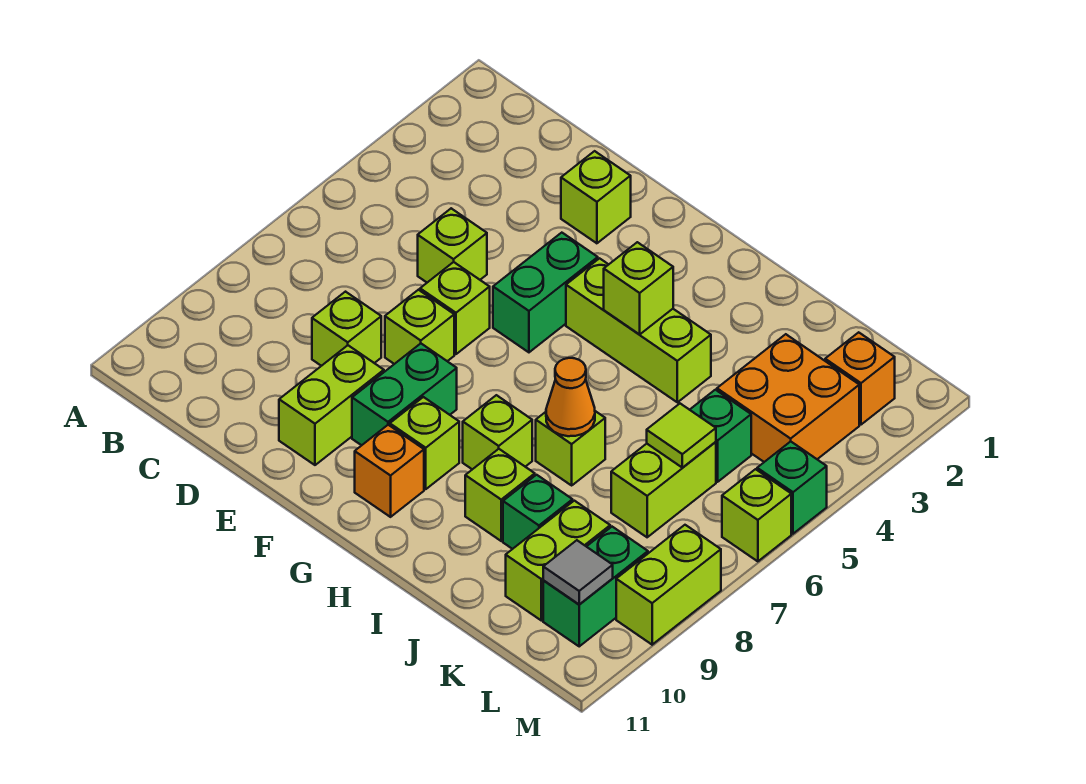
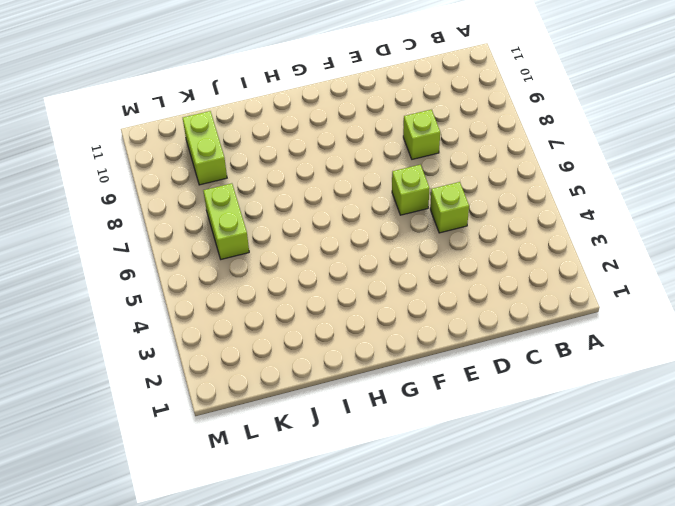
none -> lime brick E2 level 1
none -> lime brick E7 level 1
none -> lime brick E9:E10 level 1

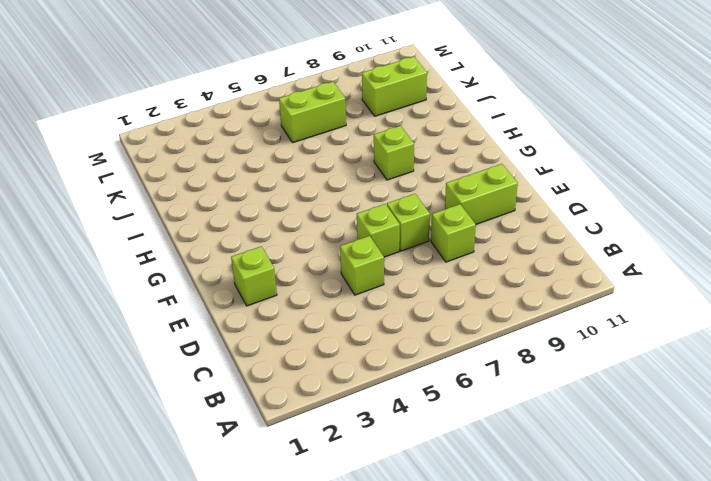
none -> green brick F4:F5 level 1
none -> green brick F8:F9 level 1
none -> lime brick G4:I4 level 1

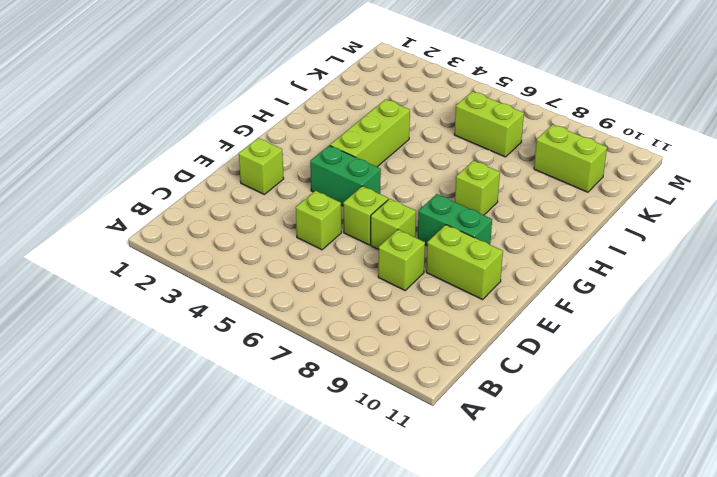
none -> lime brick G9 level 1
none -> orange brick G10 level 1
none -> lime brick I7 level 1

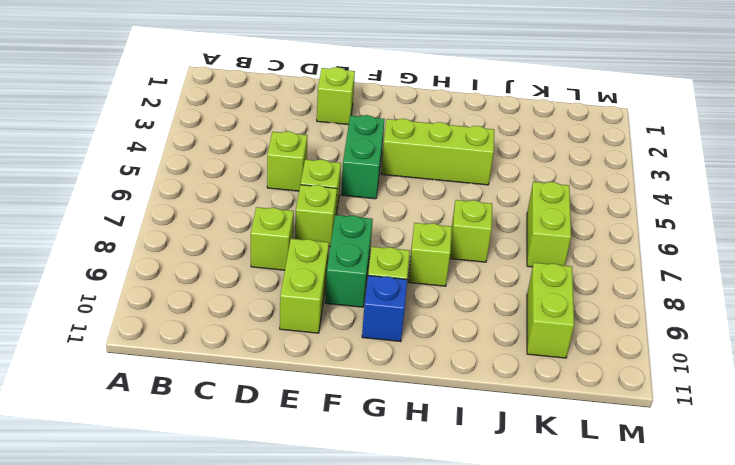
blue brick G10 level 1 -> orange brick G10 level 1
none -> lime brick I9 level 1
none -> green brick J9 level 1
none -> orange brick K3:L4 level 1

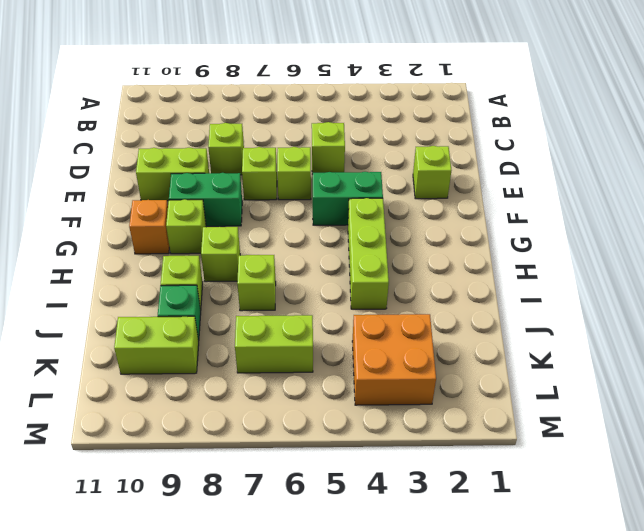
none -> green brick K5 level 1
none -> orange brick L2 level 1
none -> green brick L9:L10 level 1

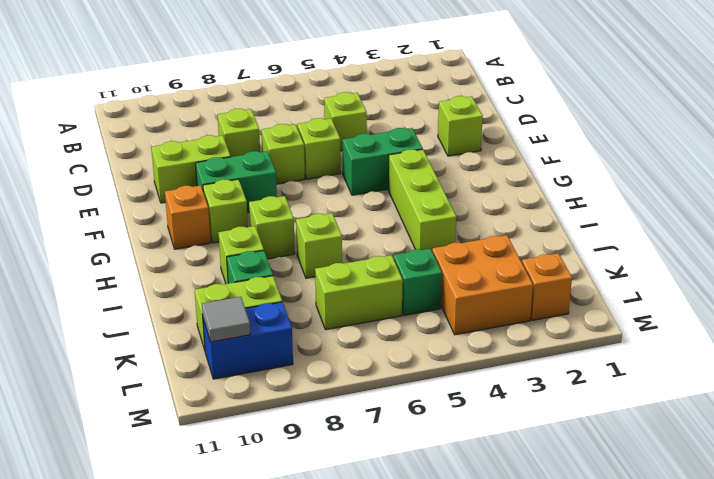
blue brick L9:L10 level 1 -> green brick L9:L10 level 1
none -> green brick M5 level 1
none -> lime brick M6 level 1
none -> lime brick M8:M9 level 1

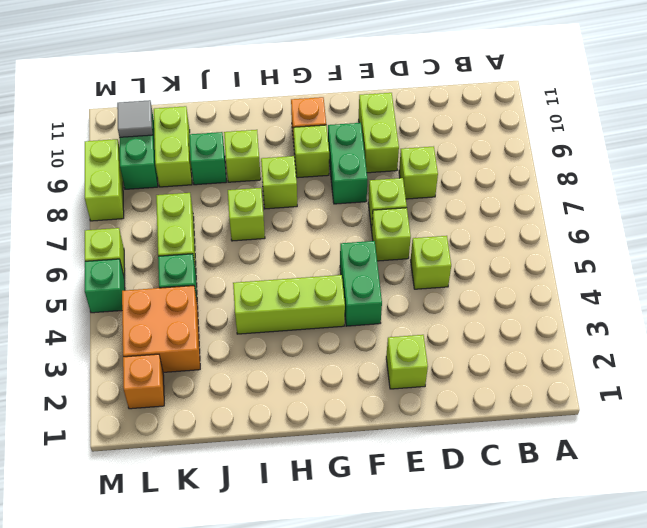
none -> lime brick H4 level 2
none -> orange cone I7 level 2
none -> lime tile K6 level 2

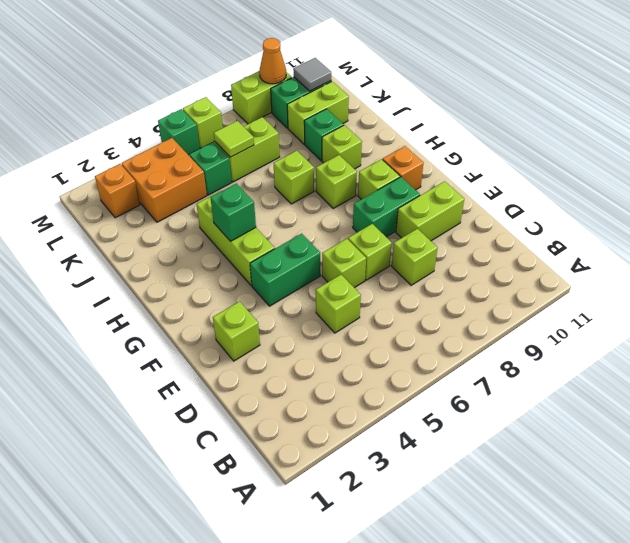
green brick H4 level 2 -> lime brick H4 level 2
orange cone M9 level 2 -> orange cone I7 level 2

